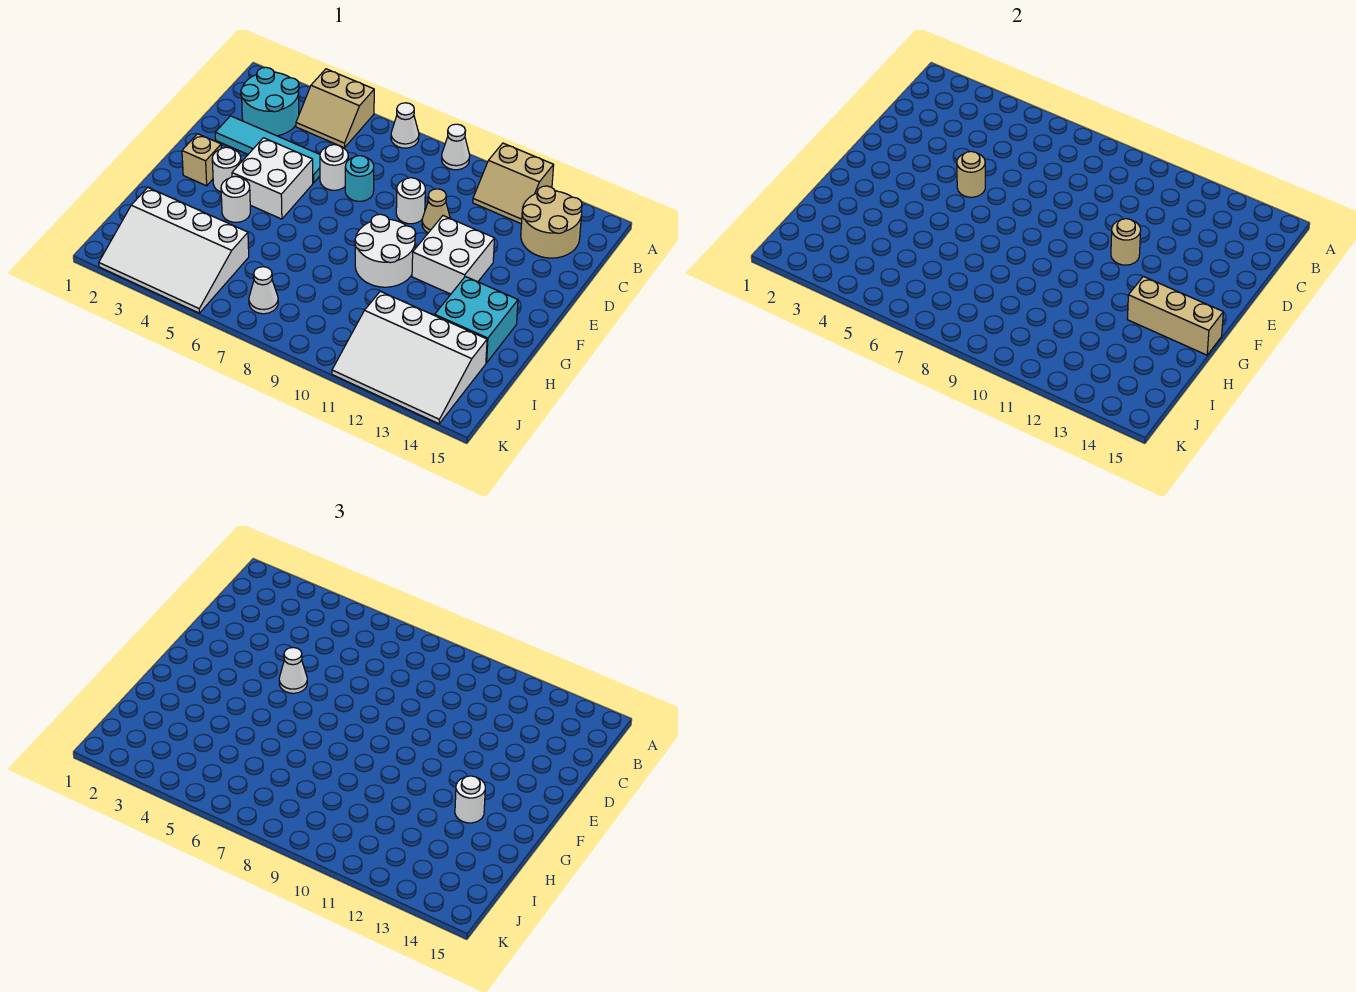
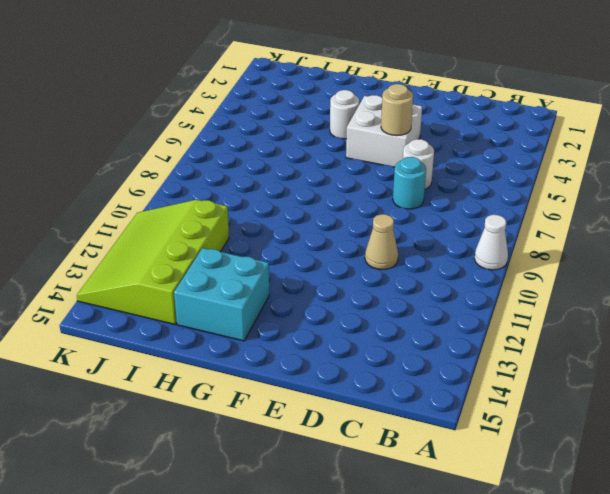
lime slope I11:K14 level 1 top I -> white slope I11:K14 level 1 top I
none -> tan slope A4:B5 level 1 top A
none -> white cone A7 level 1
none -> tan slope A11:B12 level 1 top A

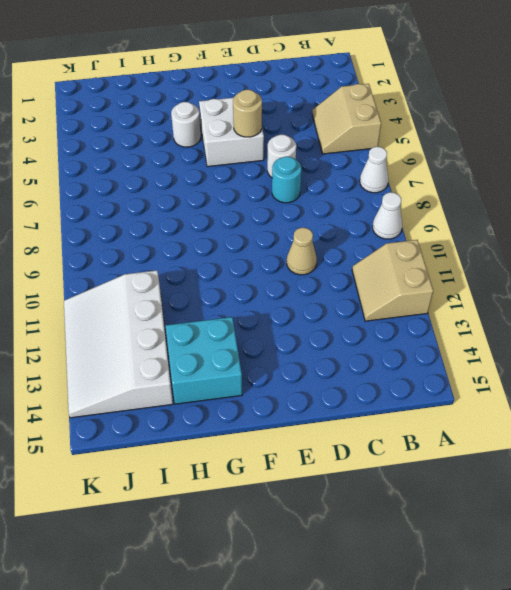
none -> cyan round brick B2:C3 level 1
none -> tan round brick B13:C14 level 1
none -> cyan tile D2:D5 level 1

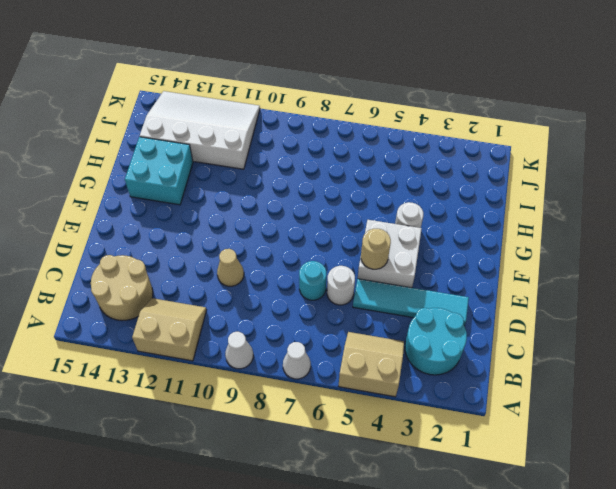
none -> white round brick D9 level 1
none -> white brick E11:F12 level 1
none -> tan brick F2 level 1

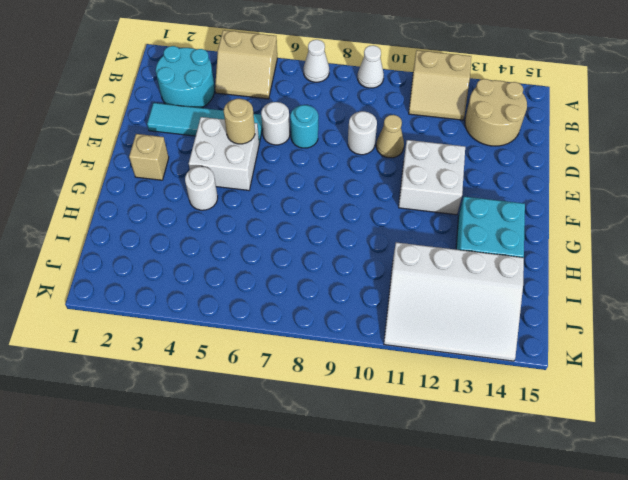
none -> white round brick F3 level 1
none -> white round brick F9:G10 level 1
none -> white slope I2:K5 level 1 top I

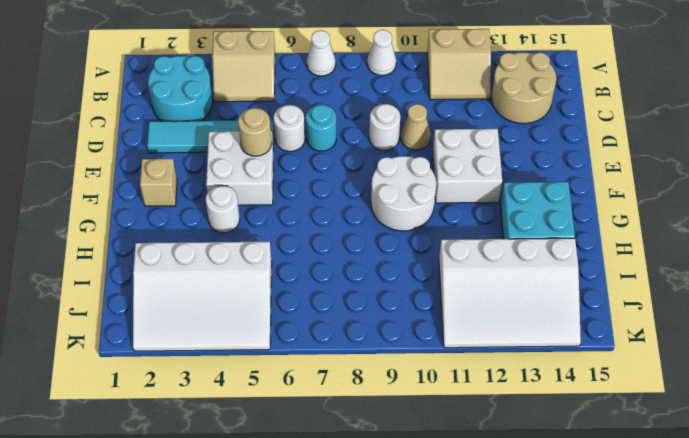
none -> white round brick F3 level 1
none -> white cone J7 level 1
none -> tan round brick E11 level 2

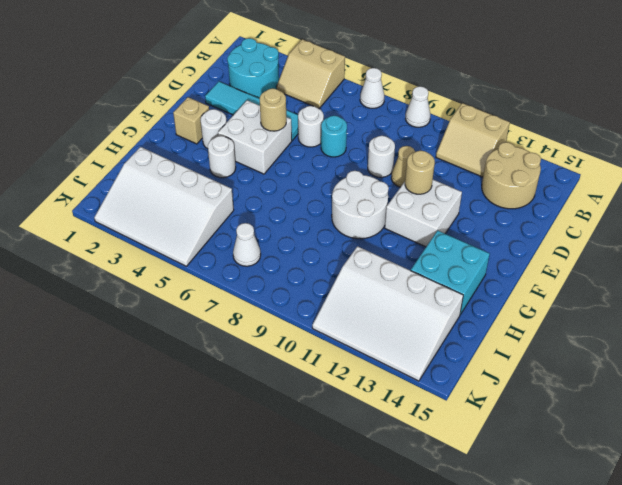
none -> tan brick G13:G15 level 2
none -> white cone E5 level 3
none -> white round brick G13 level 3

